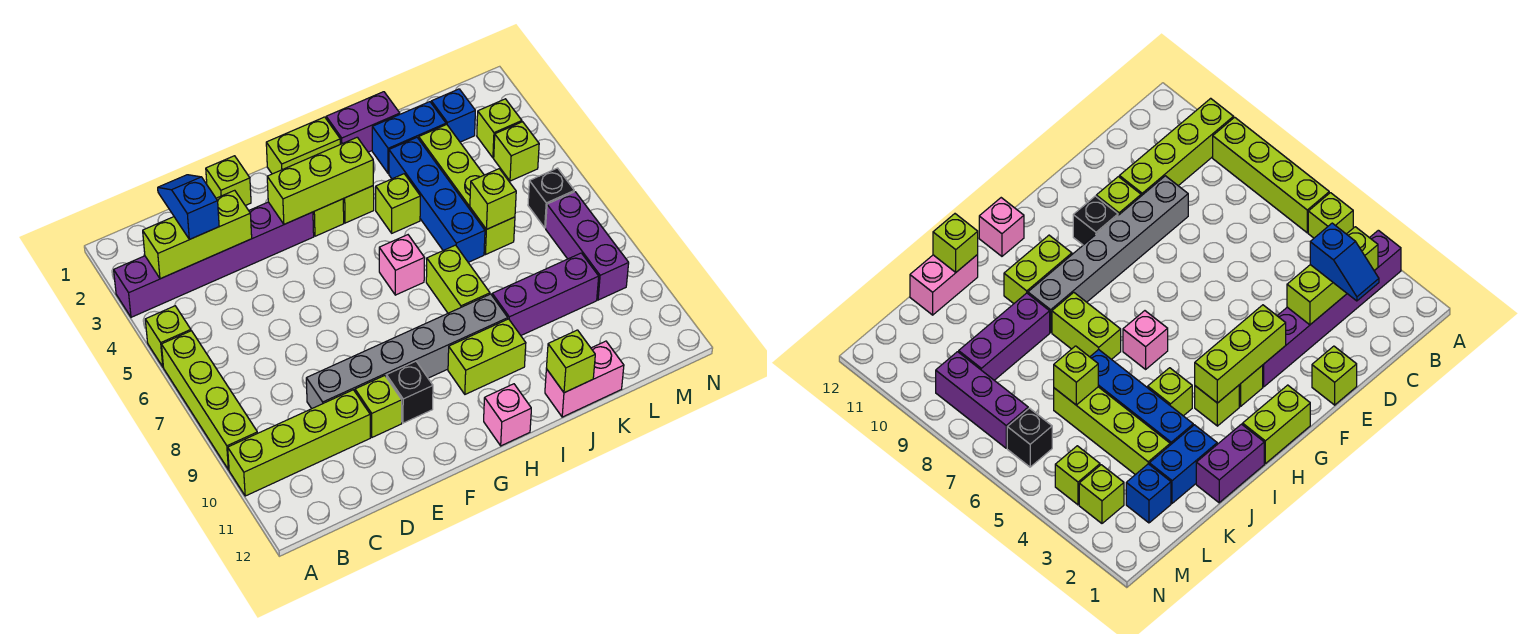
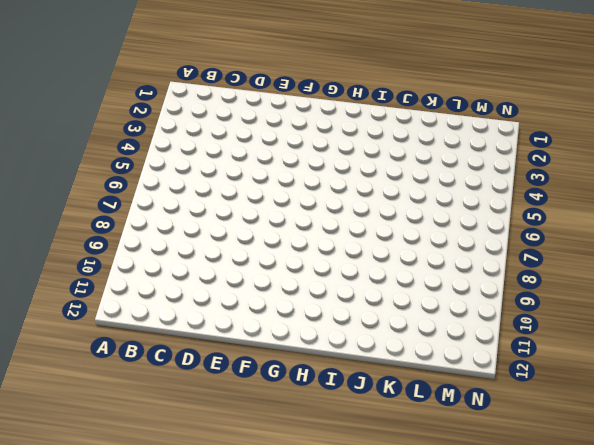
none -> purple brick A3:F3 level 1
none -> lime brick A5 level 1
none -> lime brick A6:A9 level 1
none -> lime brick A10:D10 level 1

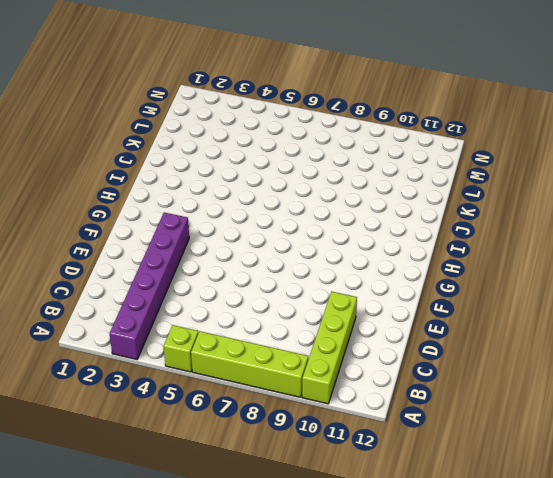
none -> grey brick D9:I9 level 1
none -> lime brick E1 level 1
none -> lime brick E10 level 1
none -> black brick F10 level 1

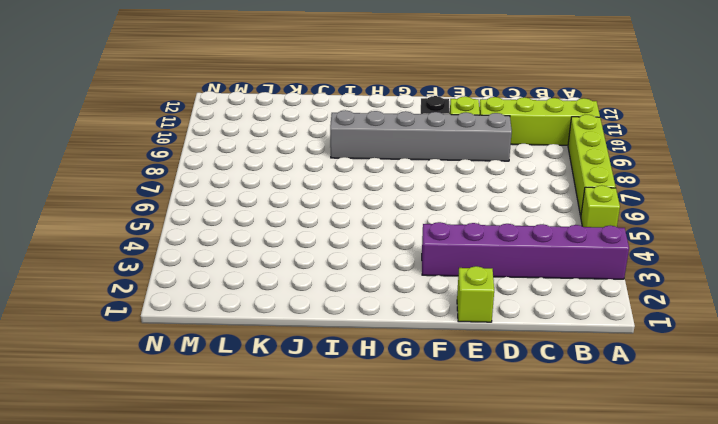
none -> lime brick G1:H1 level 1
none -> lime brick G3 level 1
none -> lime brick H3 level 1
none -> pink brick H6 level 1

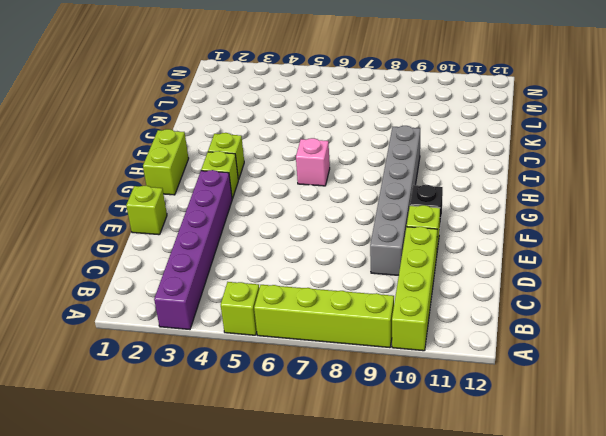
none -> lime brick H10:I10 level 1
none -> pink brick H12 level 1
none -> purple brick I1:J1 level 1
none -> lime brick I4 level 1

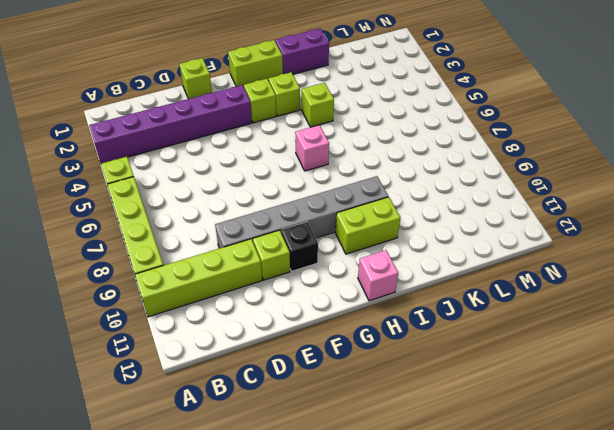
none -> lime brick I7:I8 level 1
none -> blue brick J2:K2 level 1
none -> blue brick J3:J6 level 1
none -> purple brick J9:L9 level 1

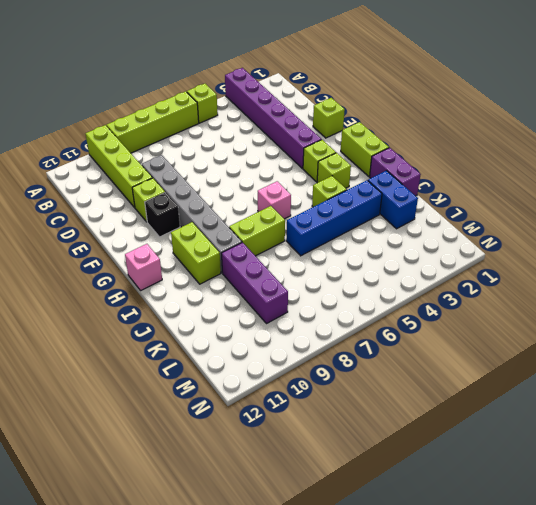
none -> pink brick J12:K12 level 1
none -> lime brick K3:K6 level 1
none -> blue brick L2 level 1
none -> lime brick M3 level 1

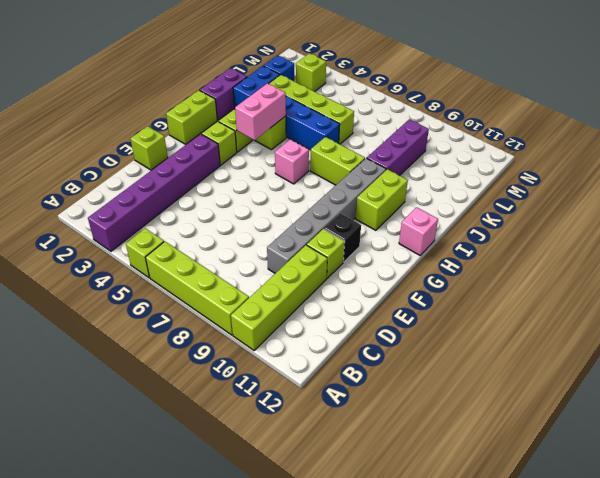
pink brick H4:I4 level 2 -> pink brick J12:K12 level 1
none -> lime brick M4 level 1
none -> black brick M6 level 1
none -> purple brick M7:M9 level 1
none -> lime brick B3:D3 level 2

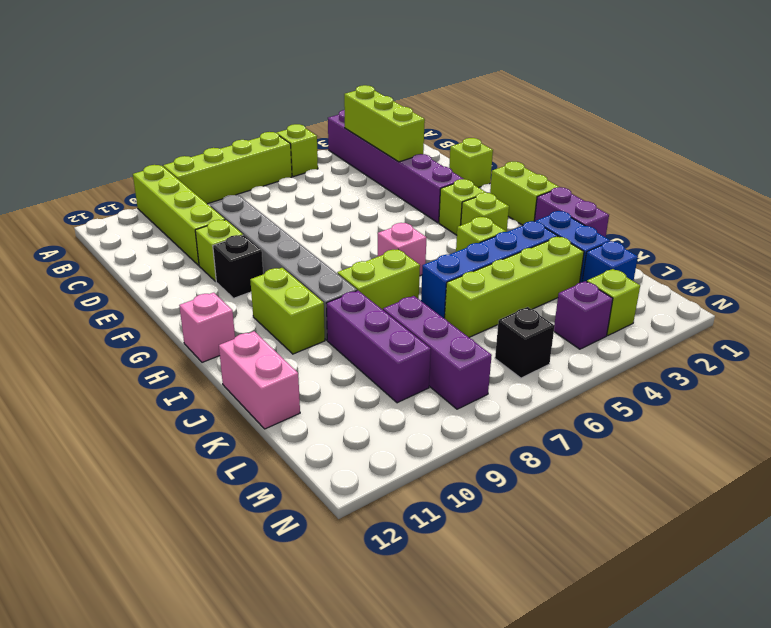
purple brick K8:M8 level 1 -> purple brick M7:M9 level 1
purple brick M4 level 1 -> lime brick M4 level 1
none -> lime brick F3:H3 level 2
none -> lime brick J12 level 2
none -> lime brick K6 level 2
none -> blue slope C2:C3 level 3 top 3

